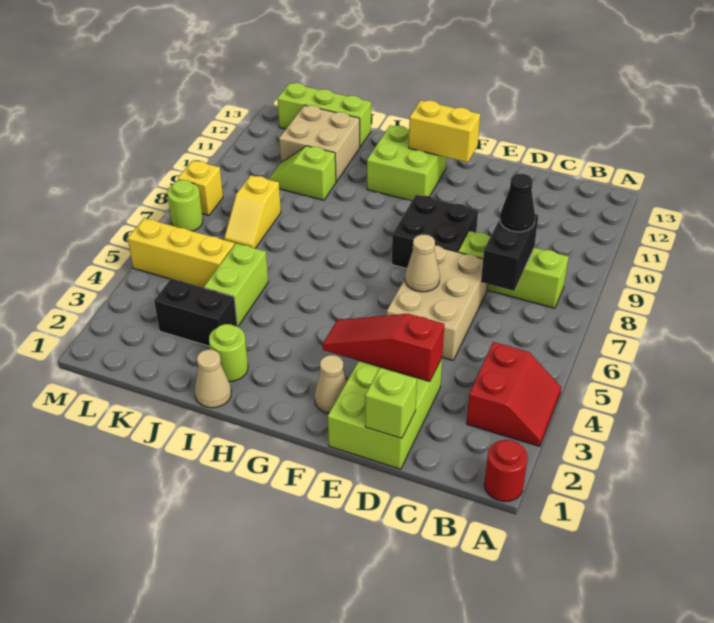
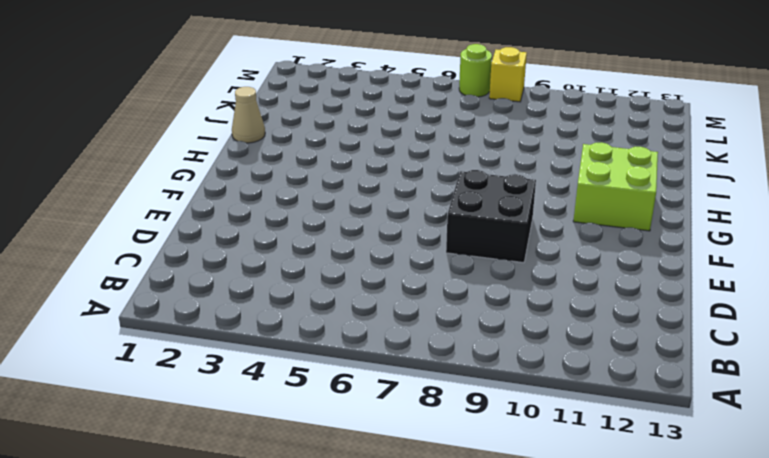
none -> red round brick A1 level 1
none -> red slope A3:B4 level 1 top B
none -> lime brick B8:D8 level 1

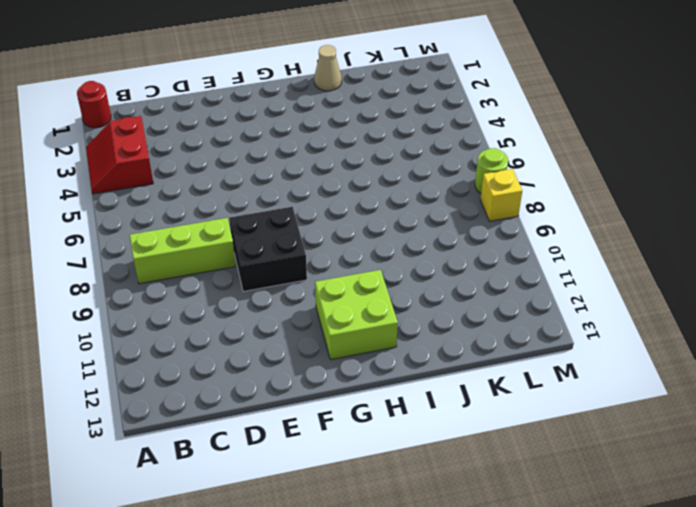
none -> lime brick D1:E3 level 1
none -> tan brick D5:E7 level 1
none -> tan cone F2 level 1

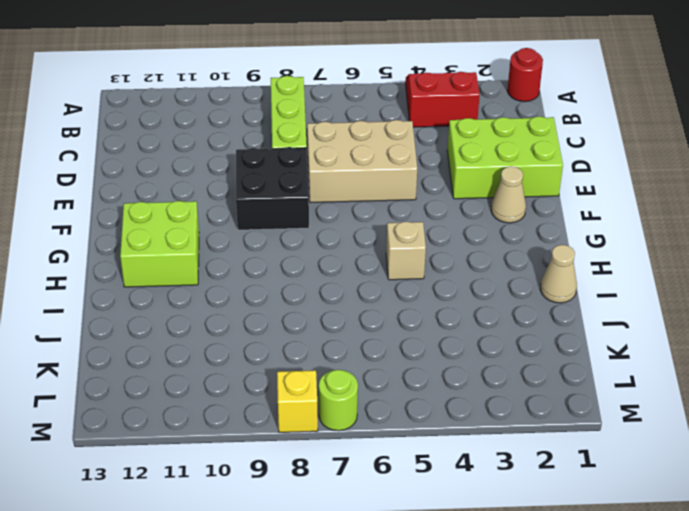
tan brick H5 level 1 -> none
none -> lime round brick I2 level 1
none -> black brick J3:K3 level 1
none -> lime brick J4:J5 level 1

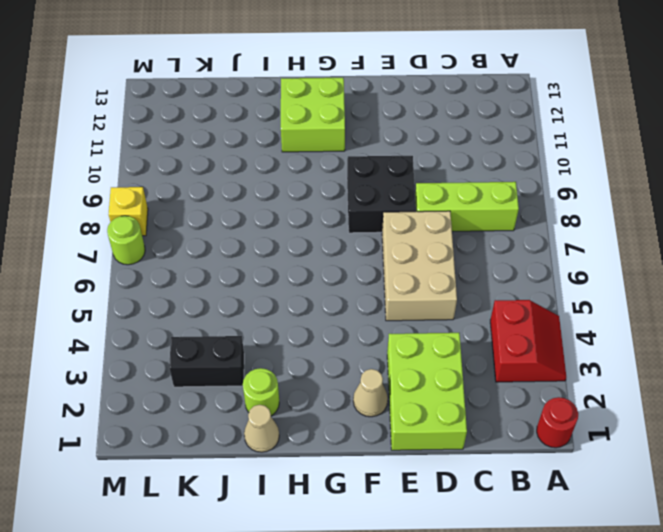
none -> lime brick J4:J5 level 1
none -> lime slope J10:K10 level 1 top J
none -> tan brick J11:K12 level 1

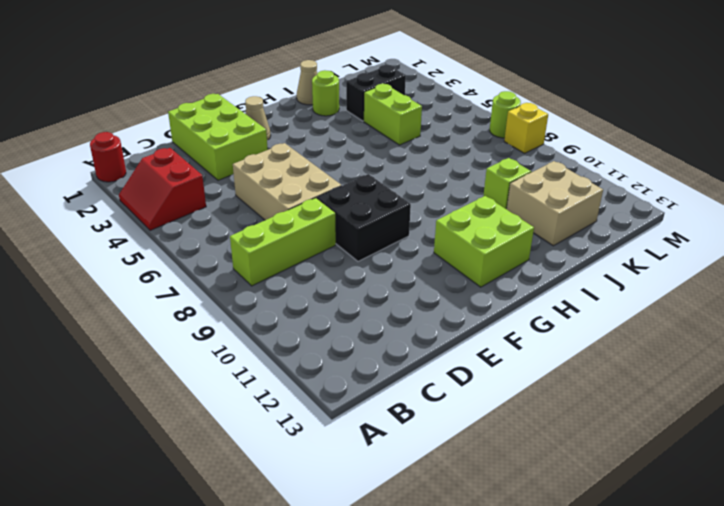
none -> lime brick J13:L13 level 1
none -> yellow brick K5:M5 level 1
none -> yellow slope K7:K8 level 1 top 8

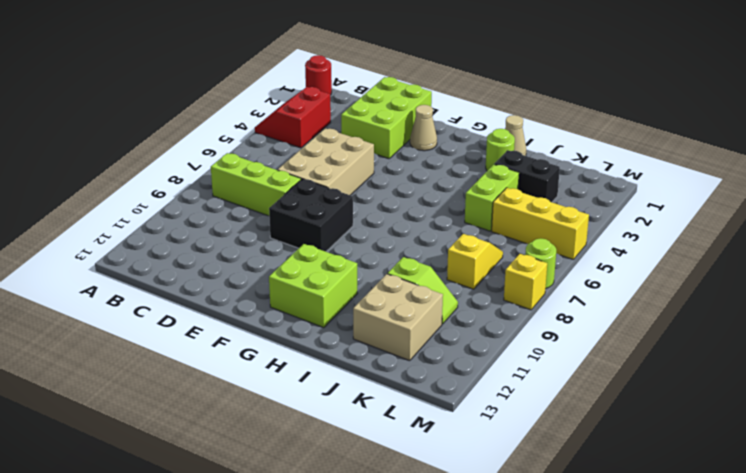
none -> lime brick J13:L13 level 1
none -> black brick C7:C8 level 2
none -> lime brick D1 level 2

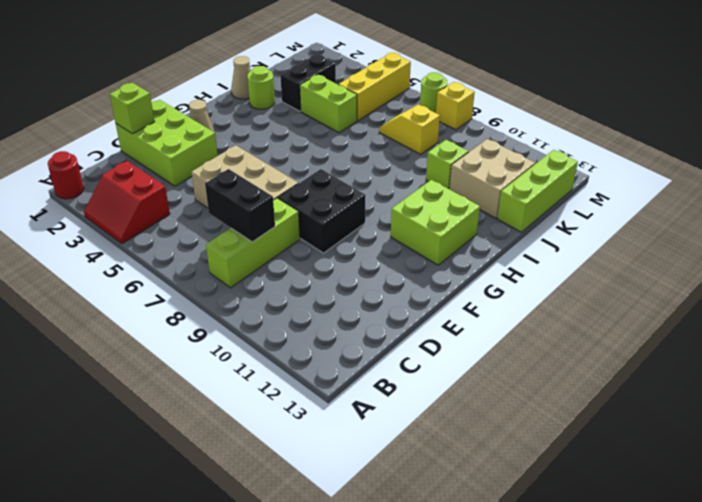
none -> red slope D3:F3 level 2 top D
none -> tan cone E6 level 2
none -> yellow brick F12:G12 level 2

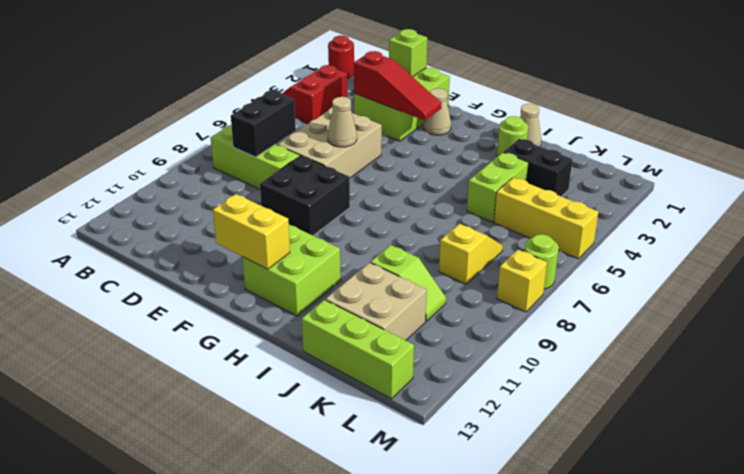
none -> black cone C8 level 3

